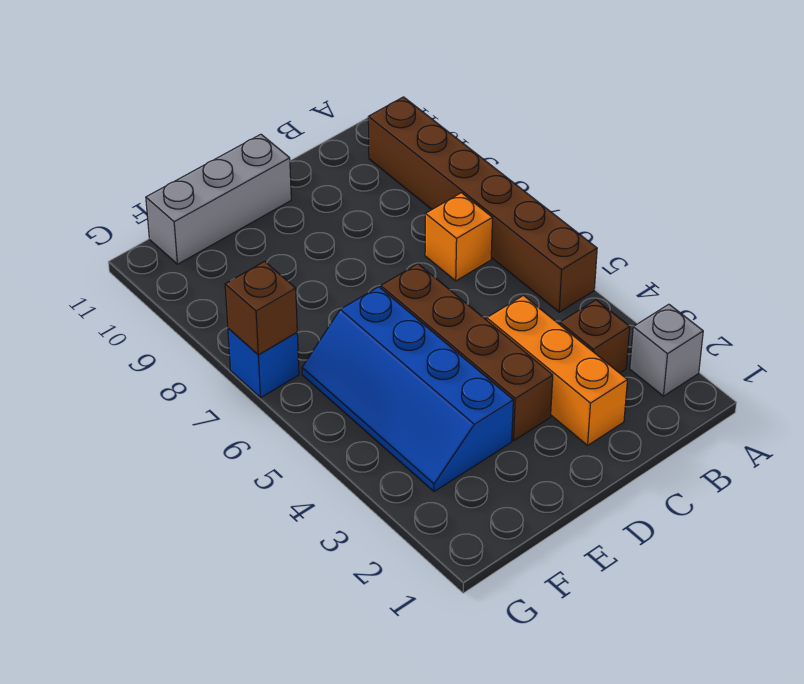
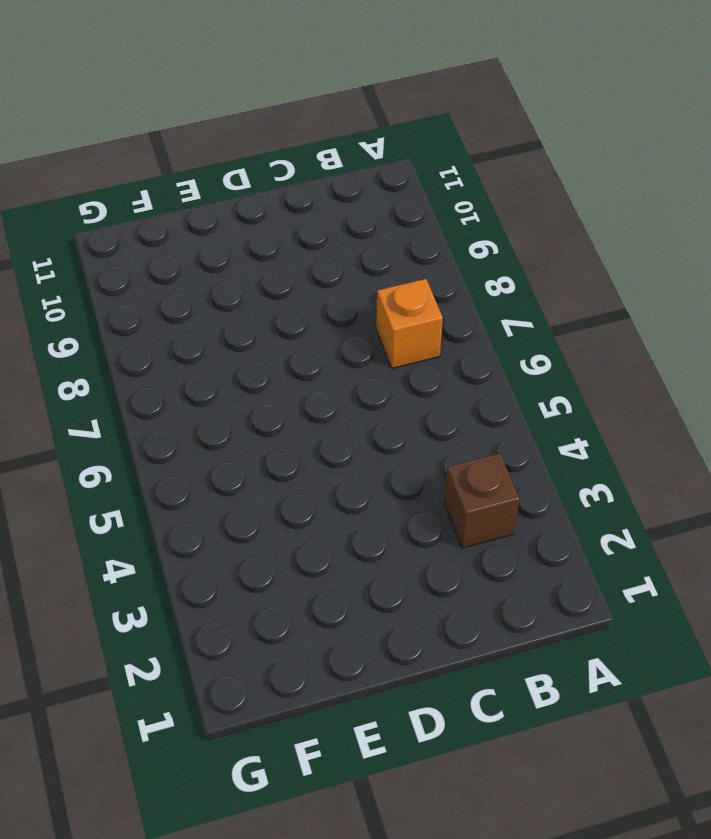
none -> grey brick A2 level 1
none -> brown brick A5:A10 level 1

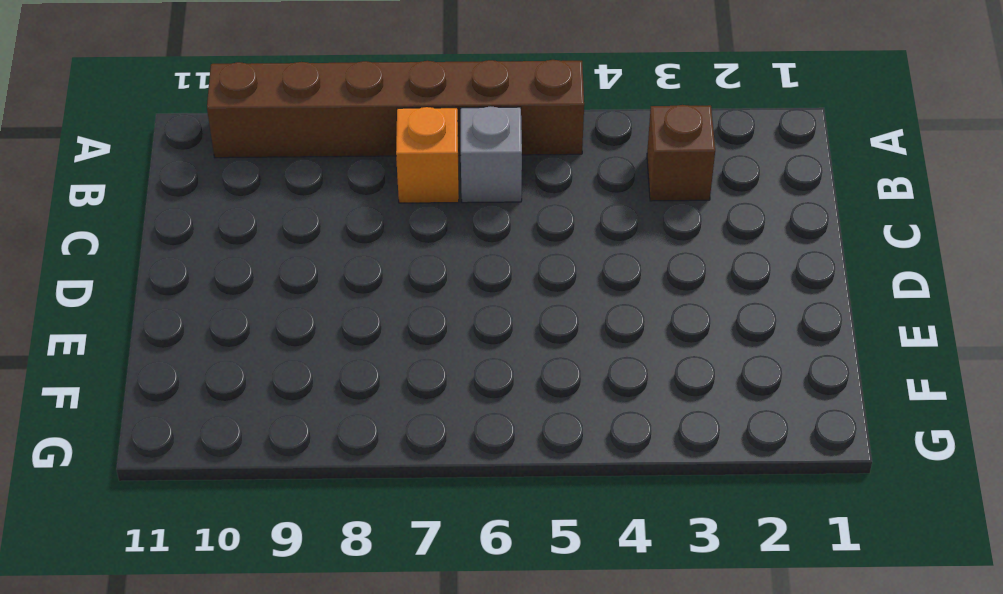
grey brick B6 level 1 -> grey brick A2 level 1
none -> orange brick C2:C4 level 1
none -> brown brick D3:D6 level 1

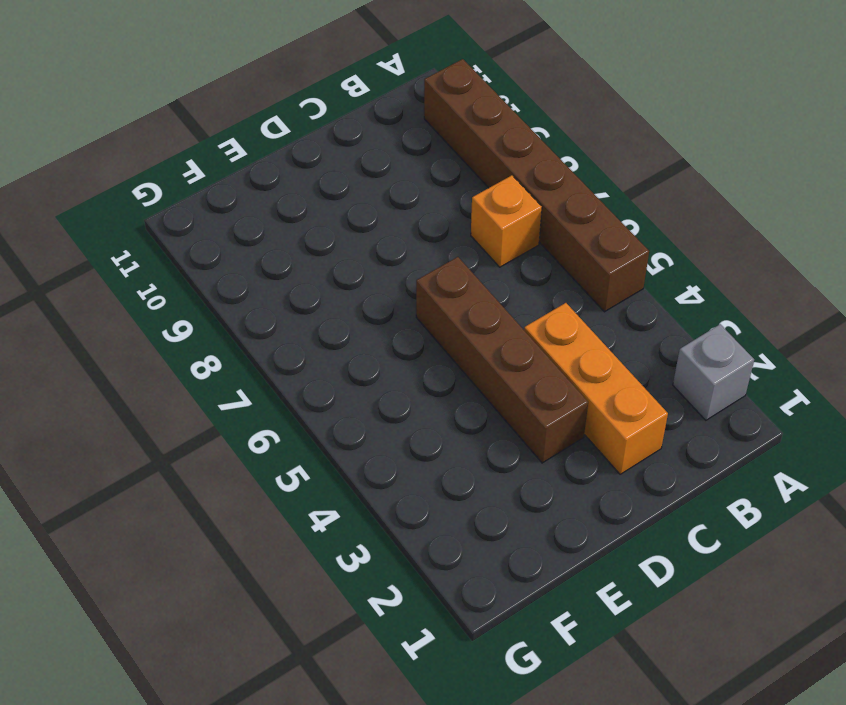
none -> brown brick B3 level 1
none -> grey brick D11:F11 level 1

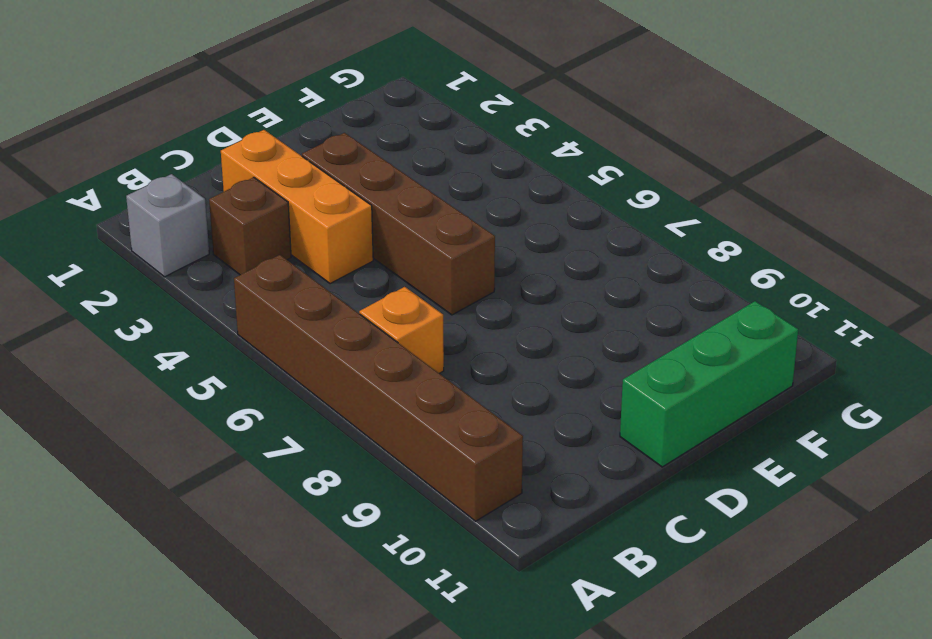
green brick D11:F11 level 1 -> grey brick D11:F11 level 1
none -> blue slope E3:F6 level 1 top E
none -> blue brick G7 level 1

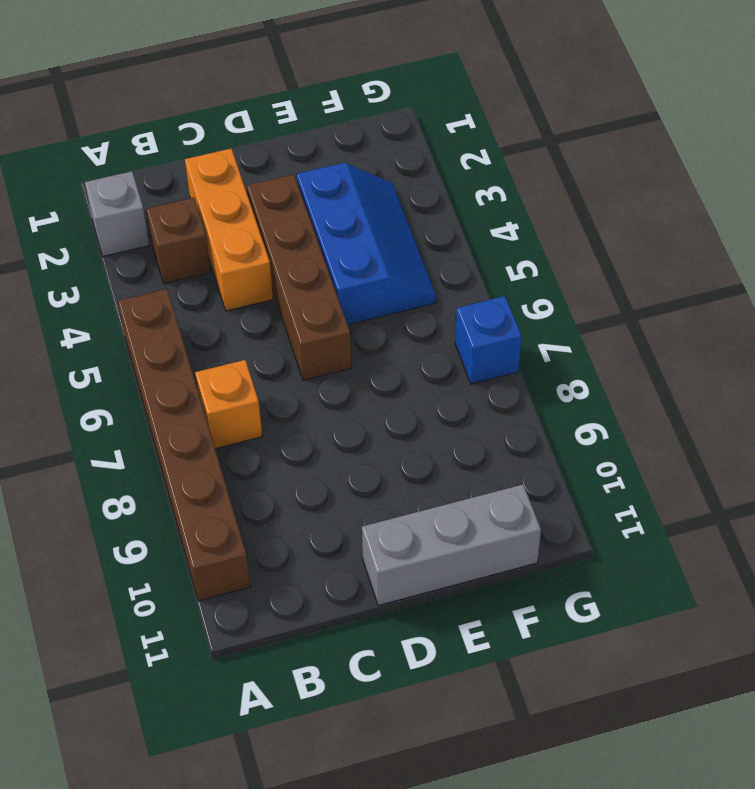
blue slope E3:F5 level 1 top E -> blue slope E3:F6 level 1 top E
none -> brown brick G7 level 2

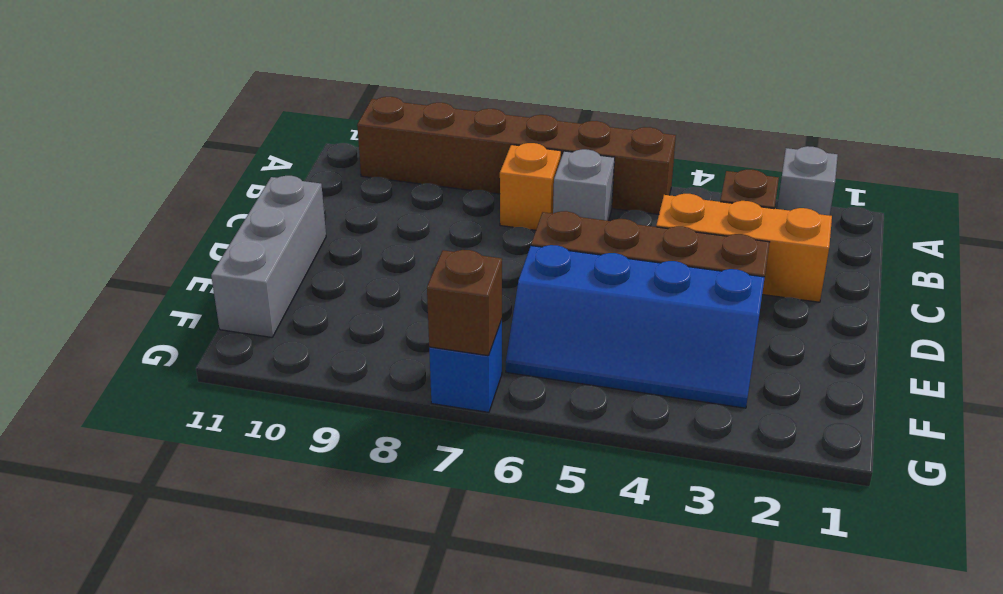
grey brick B6 level 1 -> none

